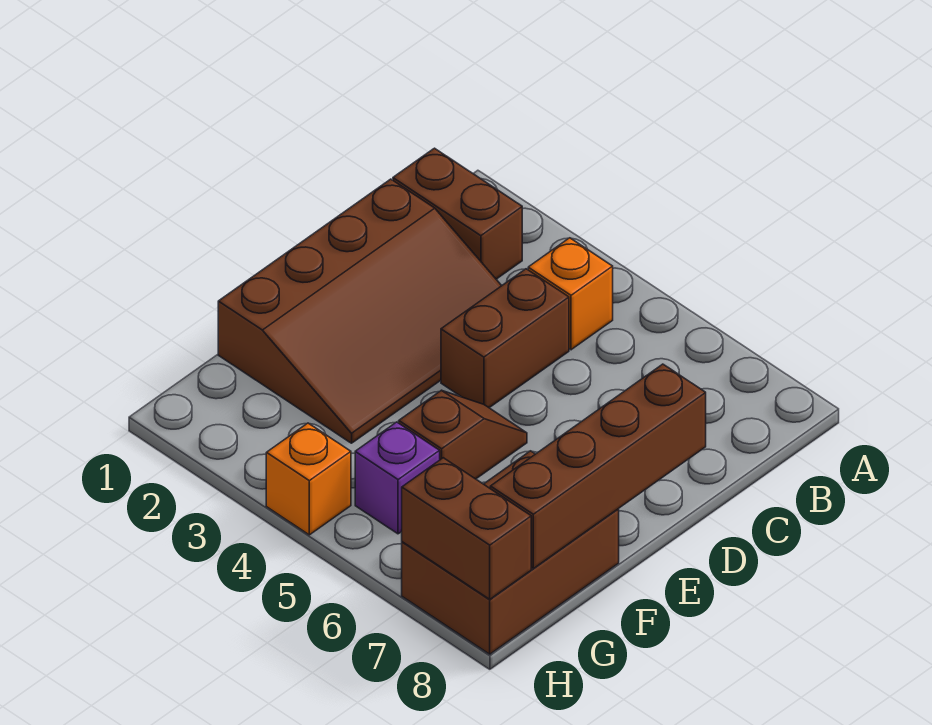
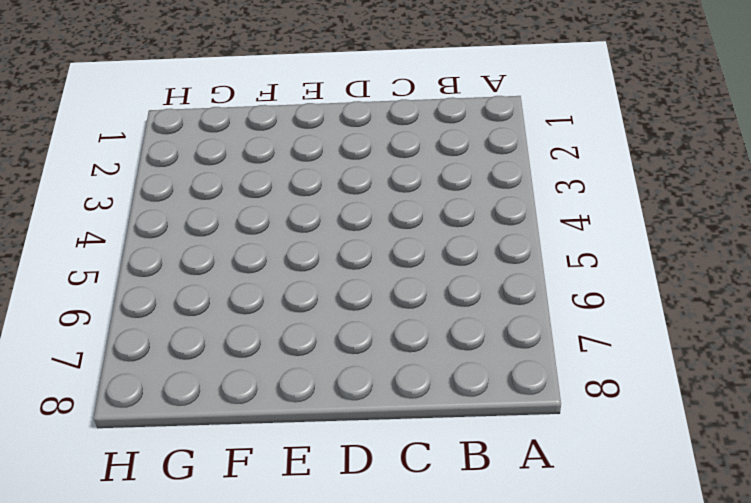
none -> brown brick B1:B2 level 1
none -> orange brick B4 level 1

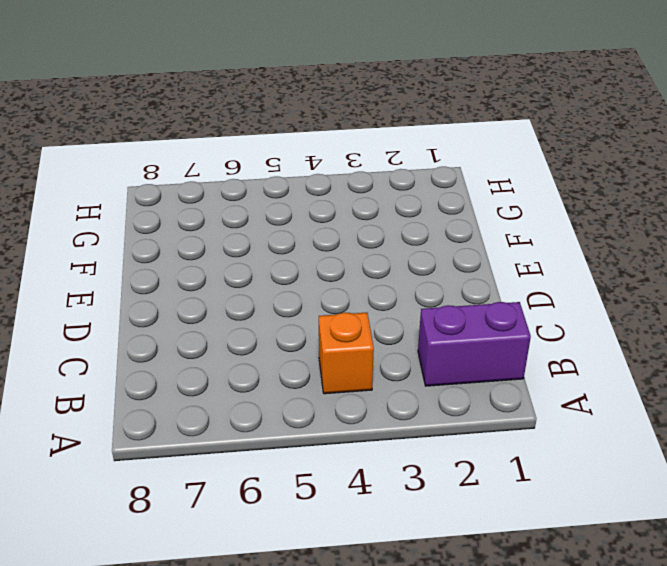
purple brick B1:B2 level 1 -> brown brick B1:B2 level 1
none -> brown slope C1:F3 level 1 top 1
none -> brown brick C4:D4 level 1

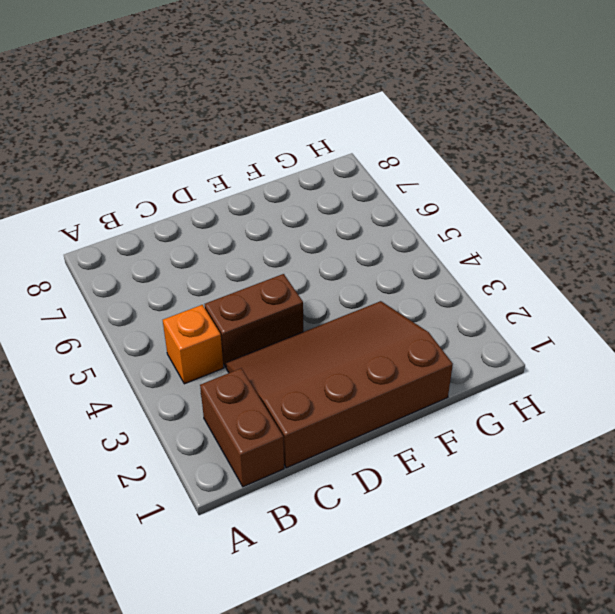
none -> brown slope E5:F5 level 1 top F
none -> brown brick F7:H8 level 1

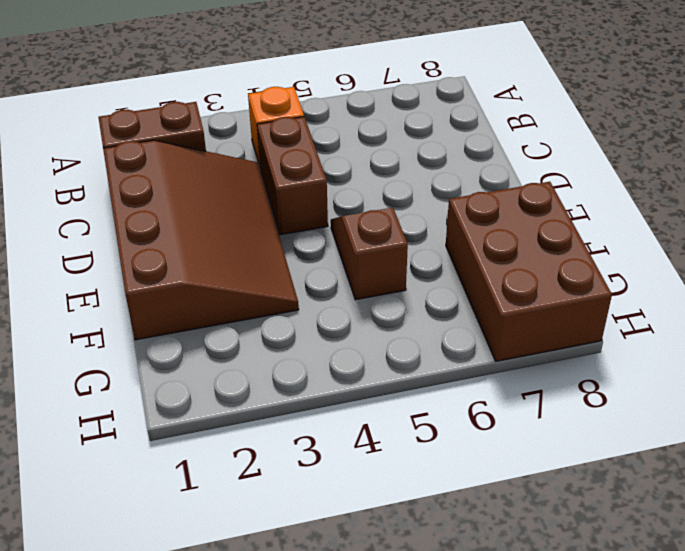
none -> purple brick G5 level 1
none -> orange brick H4 level 1

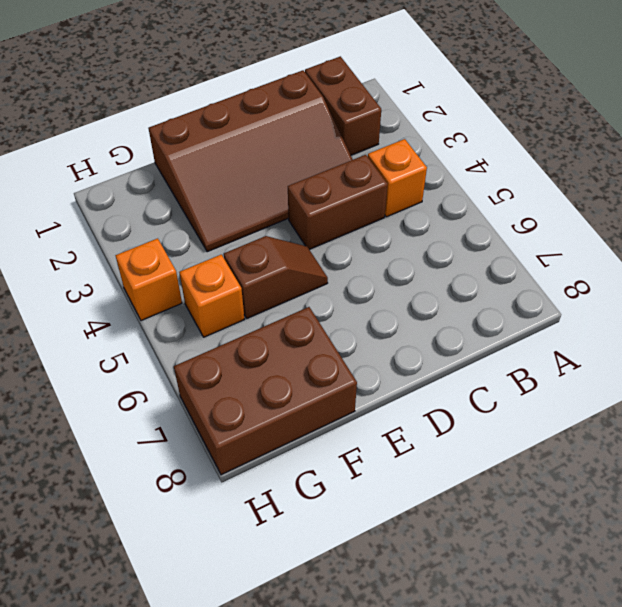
orange brick G5 level 1 -> purple brick G5 level 1
none -> brown brick D8:G8 level 2
none -> brown brick H7:H8 level 2

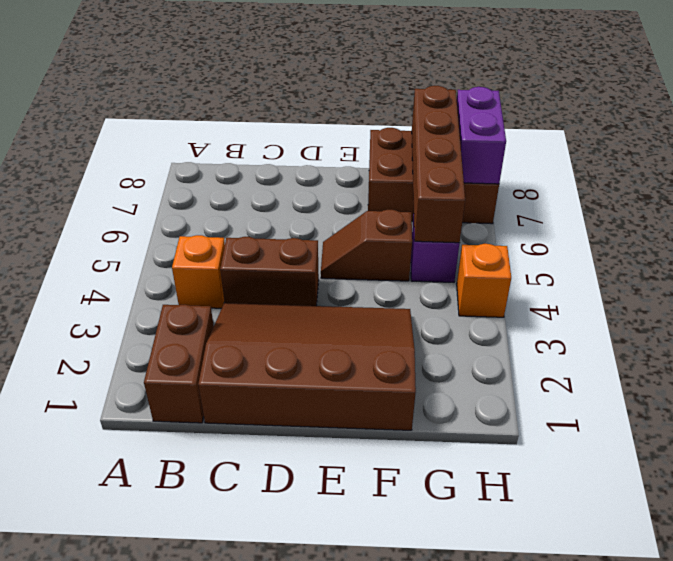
brown brick G5:G8 level 2 -> brown brick D8:G8 level 2
purple brick H7:H8 level 2 -> brown brick H7:H8 level 2

